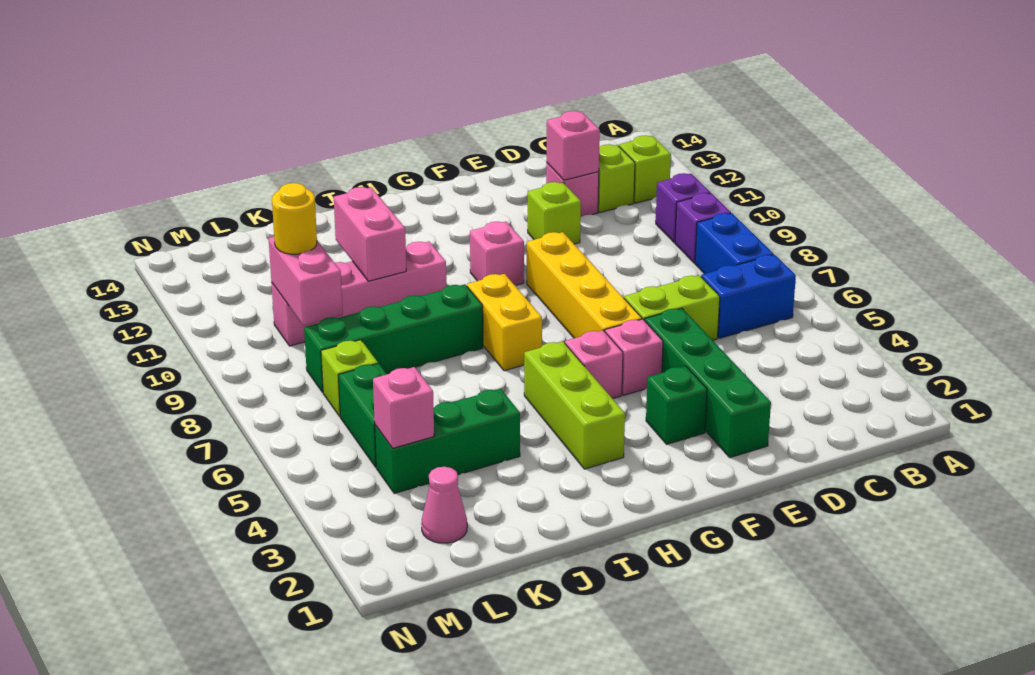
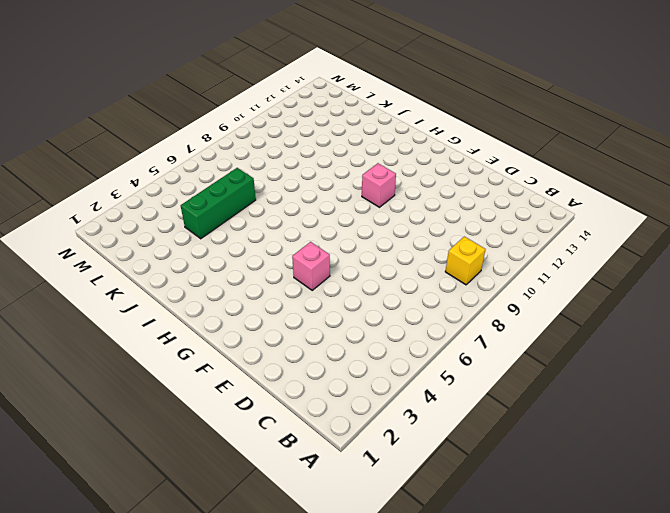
yellow brick B9 level 1 -> purple brick B9 level 1
green brick K4:K6 level 1 -> green brick J4:L4 level 1
none -> blue brick B6:C6 level 1
none -> blue brick B7:B8 level 1
none -> purple brick B10 level 1

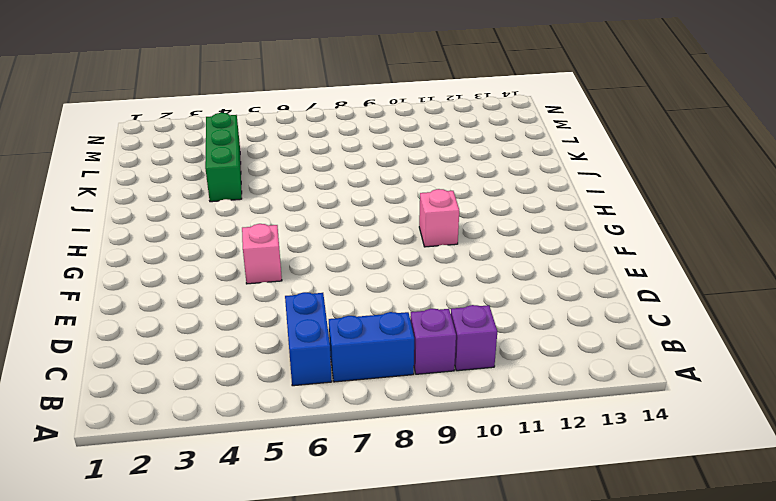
none -> lime brick B12 level 1
none -> lime brick C12 level 1
none -> lime brick D6:E6 level 1

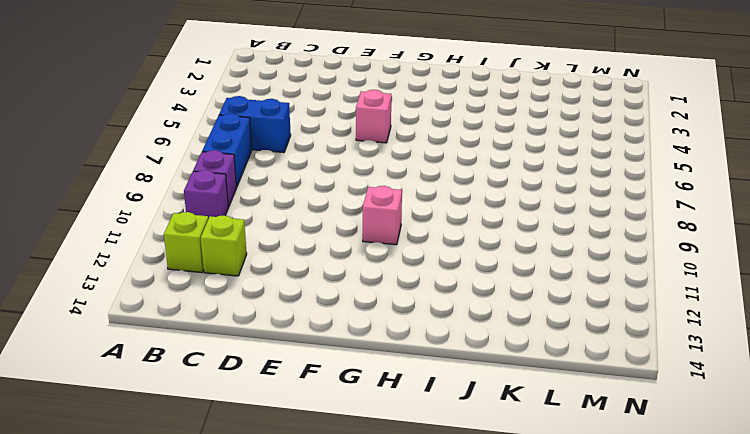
none -> lime brick D6:E6 level 1
none -> pink brick D12 level 1
none -> green brick E2:E5 level 1

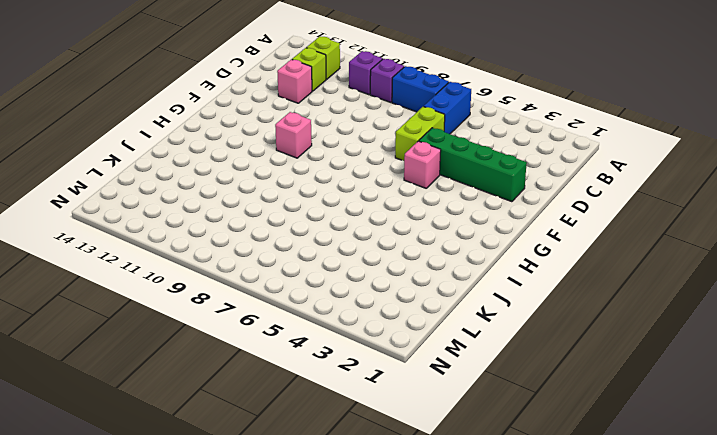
none -> lime brick E11 level 1
none -> green brick F3 level 1
none -> yellow brick F6:F9 level 1

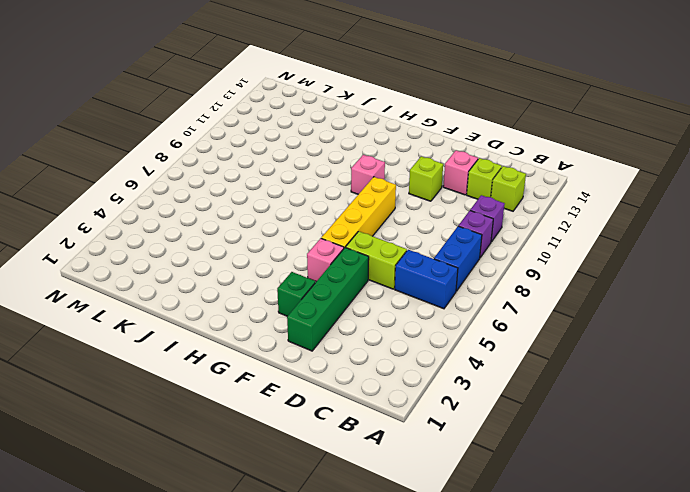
none -> pink brick G5 level 1
none -> lime brick H3:H5 level 1
none -> yellow brick H7:H8 level 1

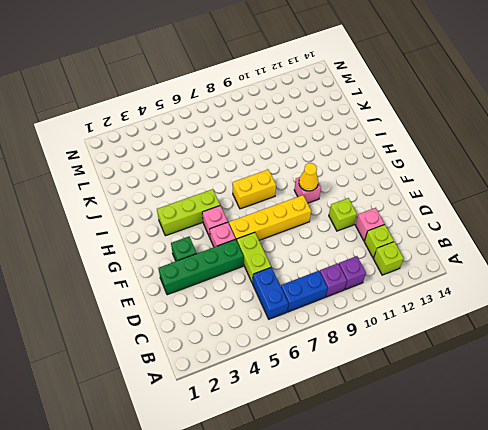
yellow cone G10 level 2 -> none
none -> green brick I8:L8 level 1
none -> pink brick I10:L10 level 1
none -> green brick J4:L4 level 1

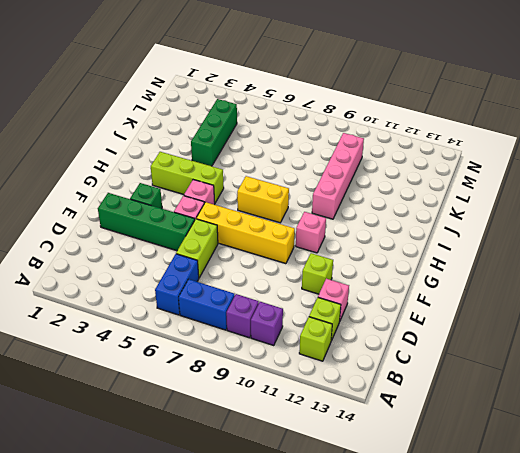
none -> green brick I8:L8 level 1
none -> pink cone L2 level 1
none -> green brick L5:L6 level 1

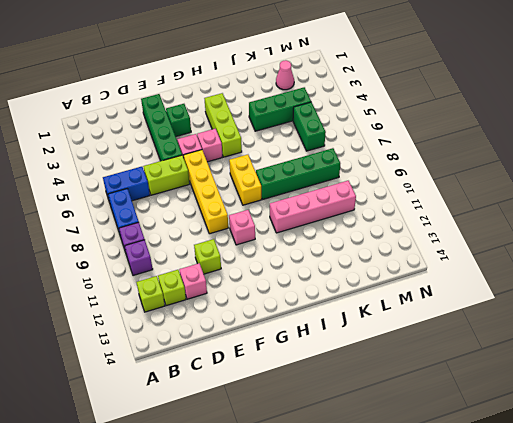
none -> lime brick L7 level 1
none -> pink brick D12 level 2
none -> pink brick J10:J11 level 2

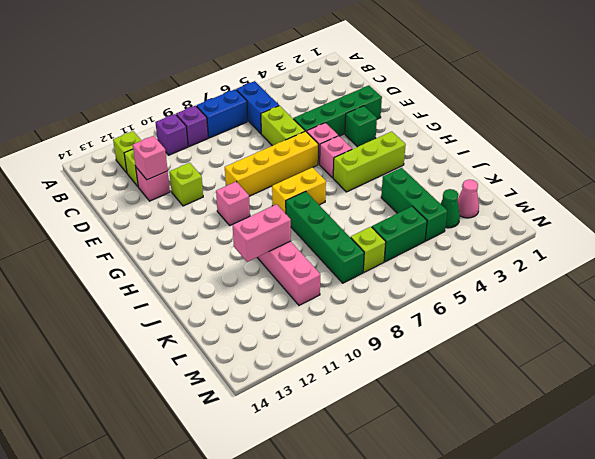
green cone L3 level 1 -> none
none -> pink brick L4 level 2
none -> pink brick L9:L10 level 2
none -> yellow round brick L10 level 3

